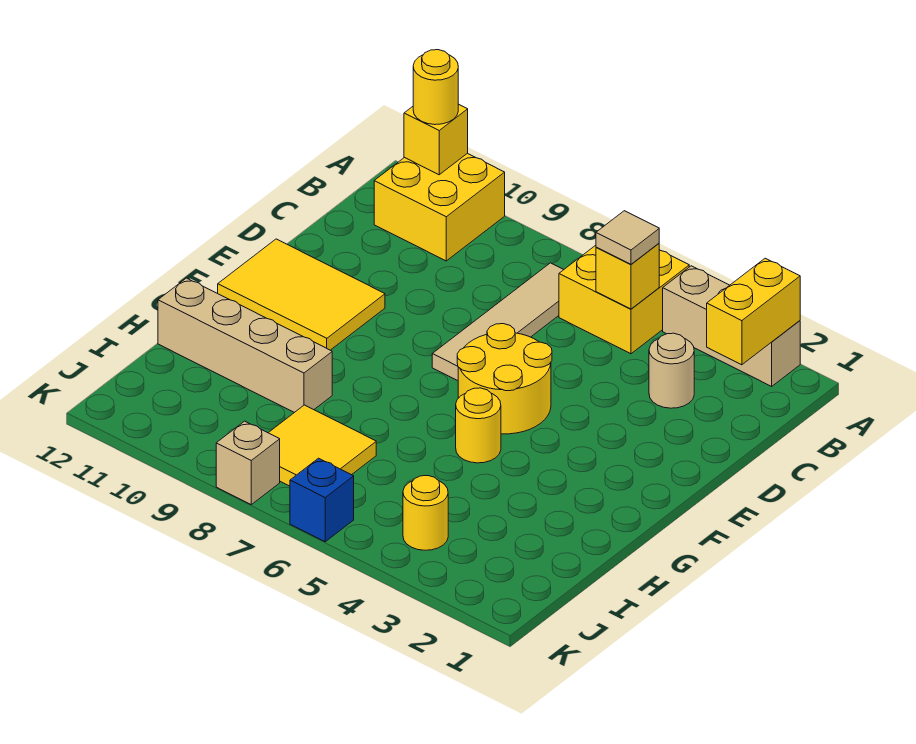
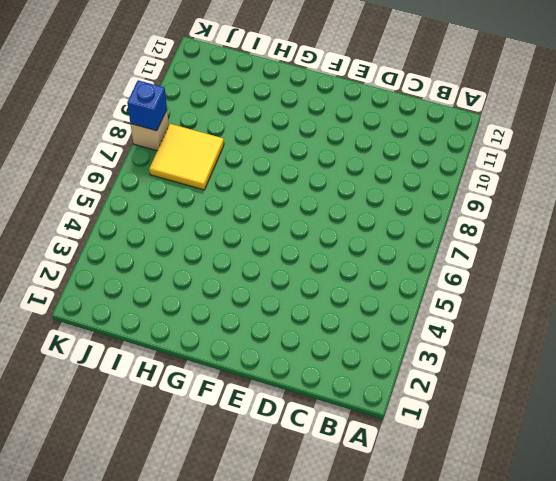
blue brick K8 level 2 -> blue brick K6 level 1
none -> tan brick A2:A4 level 1
none -> yellow brick A5:B6 level 1
none -> yellow brick A10:B11 level 1

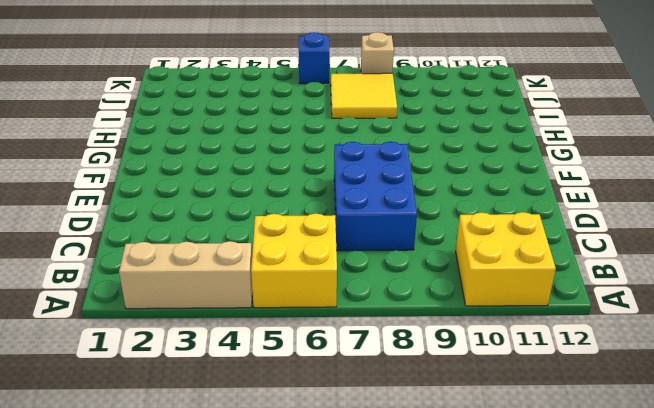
blue brick C7:E8 level 1 -> tan tile B7:E7 level 1
none -> tan round brick C3 level 1
none -> yellow round brick E5:F6 level 1
none -> yellow tile E10:F12 level 1

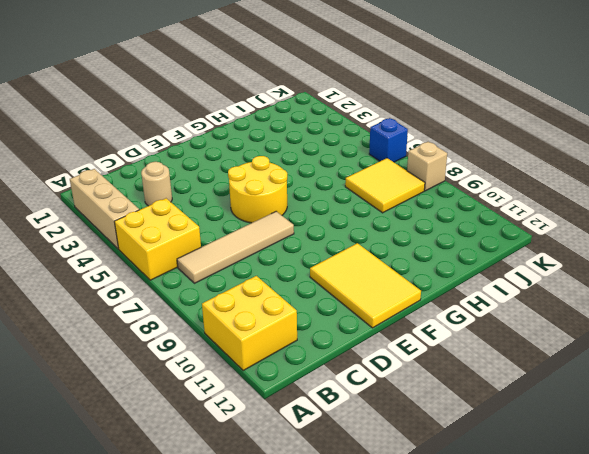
none -> yellow round brick G5 level 1
none -> tan brick H9:H12 level 1
none -> yellow round brick J4 level 1

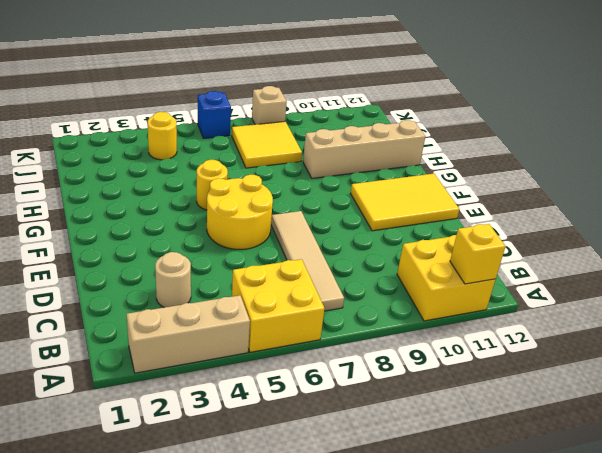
none -> yellow brick A2:B2 level 2
none -> yellow brick B5 level 2
none -> yellow round brick A11 level 3

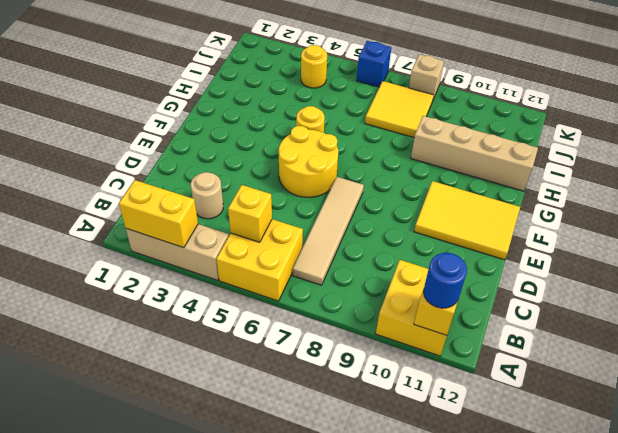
yellow brick A2:A3 level 2 -> yellow brick A2:B2 level 2
blue round brick A11 level 3 -> yellow round brick A11 level 3
none -> tan tile B5 level 3

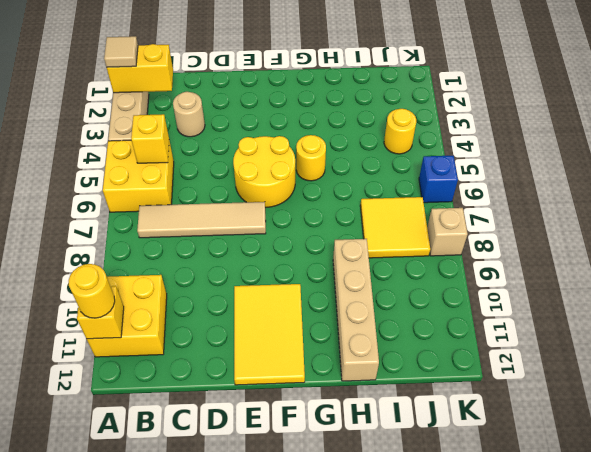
tan tile A2 level 3 -> tan tile B5 level 3

